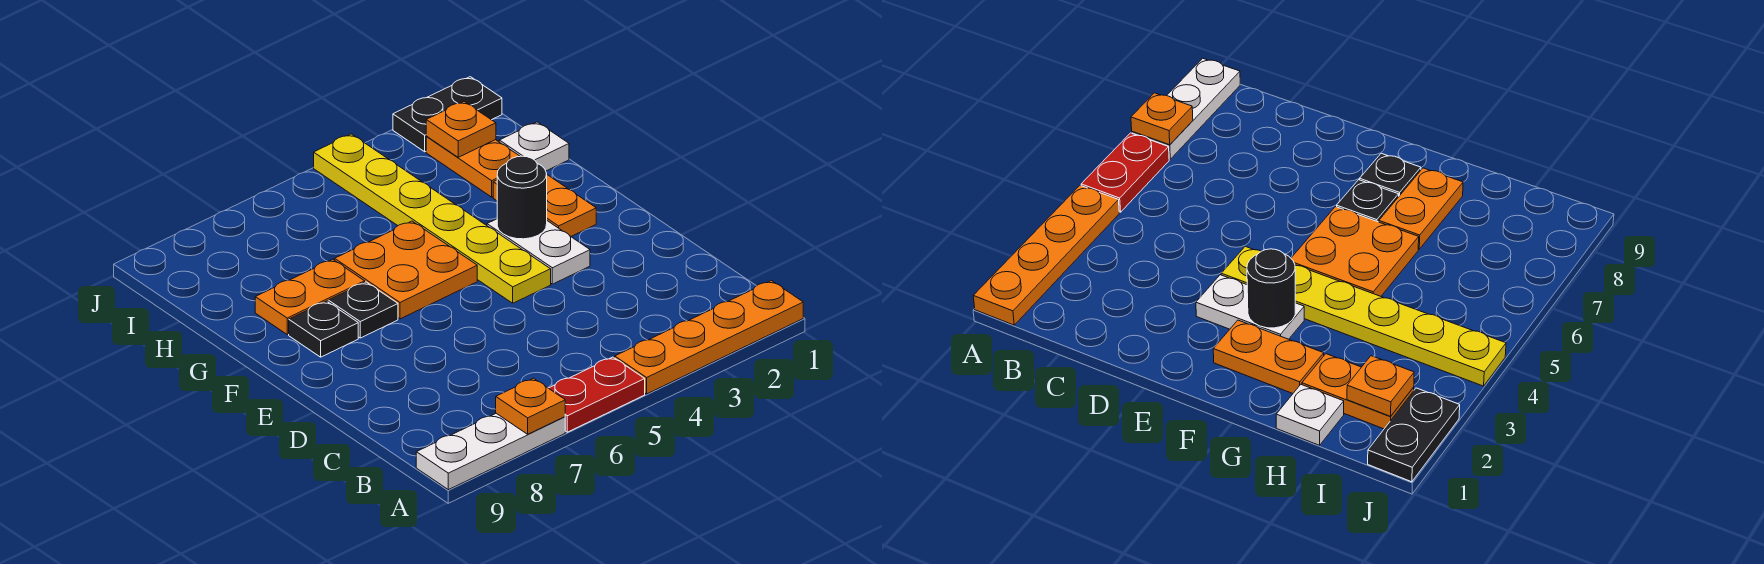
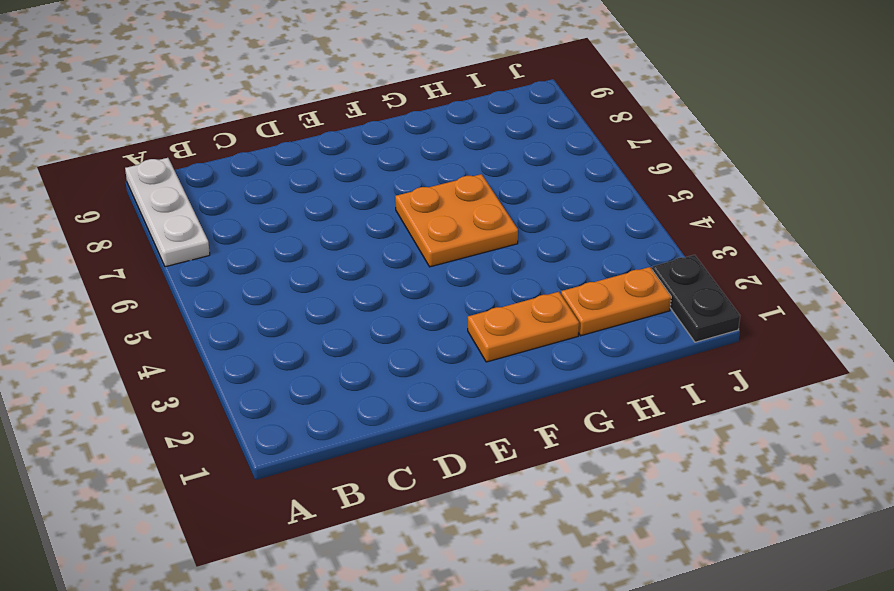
none -> orange plate A1:A4 level 1
none -> red plate A5:A6 level 1
none -> white plate E3:F3 level 1

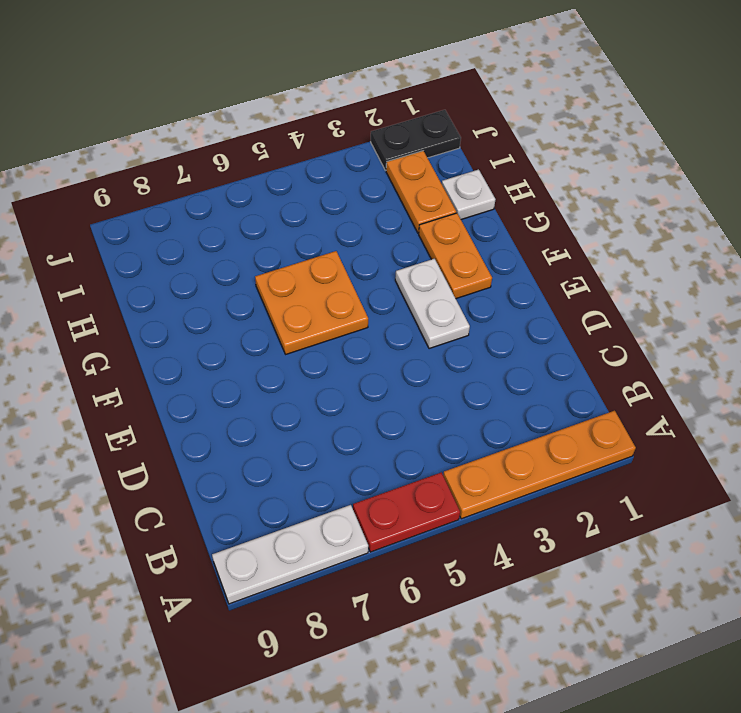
none -> yellow plate E4:J4 level 1
none -> black plate F7 level 1
none -> black plate F8 level 1

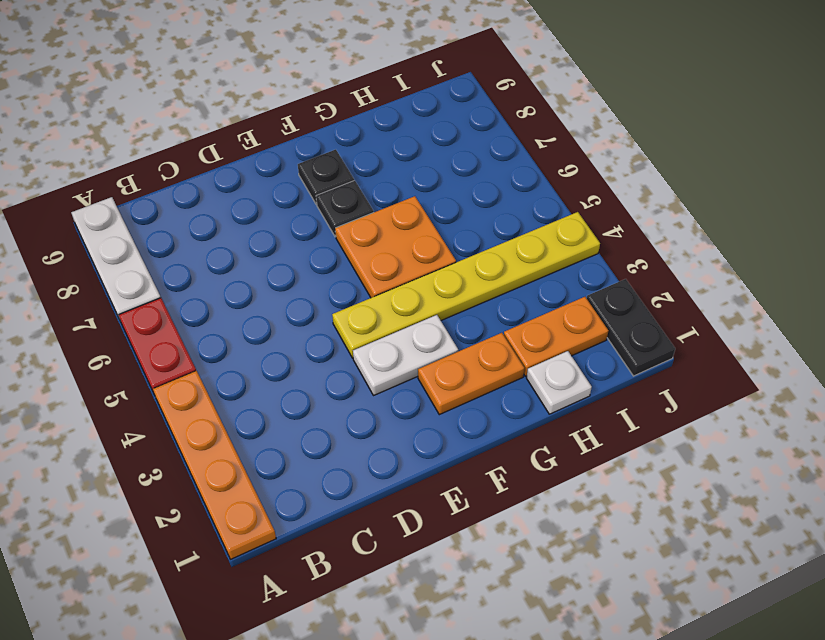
none -> orange plate G7:G8 level 1
none -> orange plate A7 level 2
none -> black round brick F3 level 2

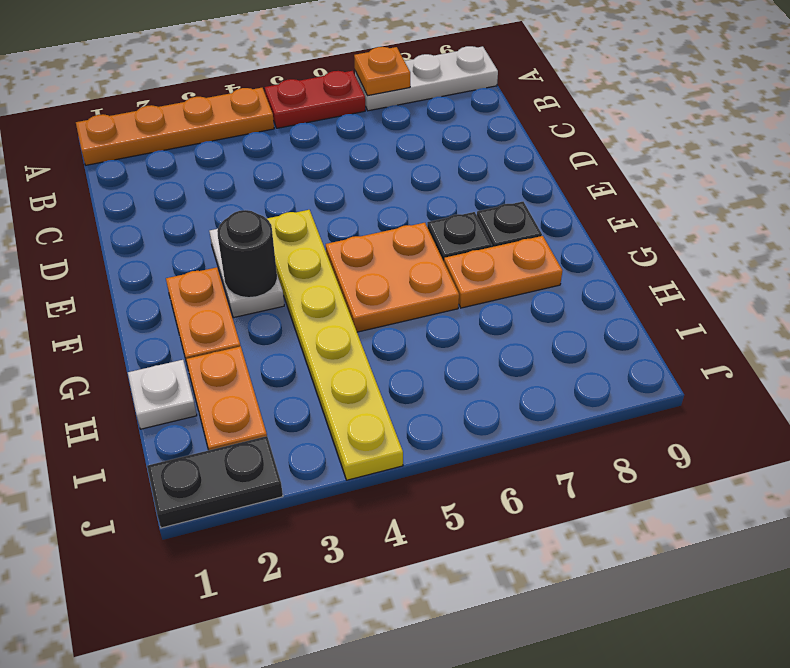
none -> orange plate I2 level 2

